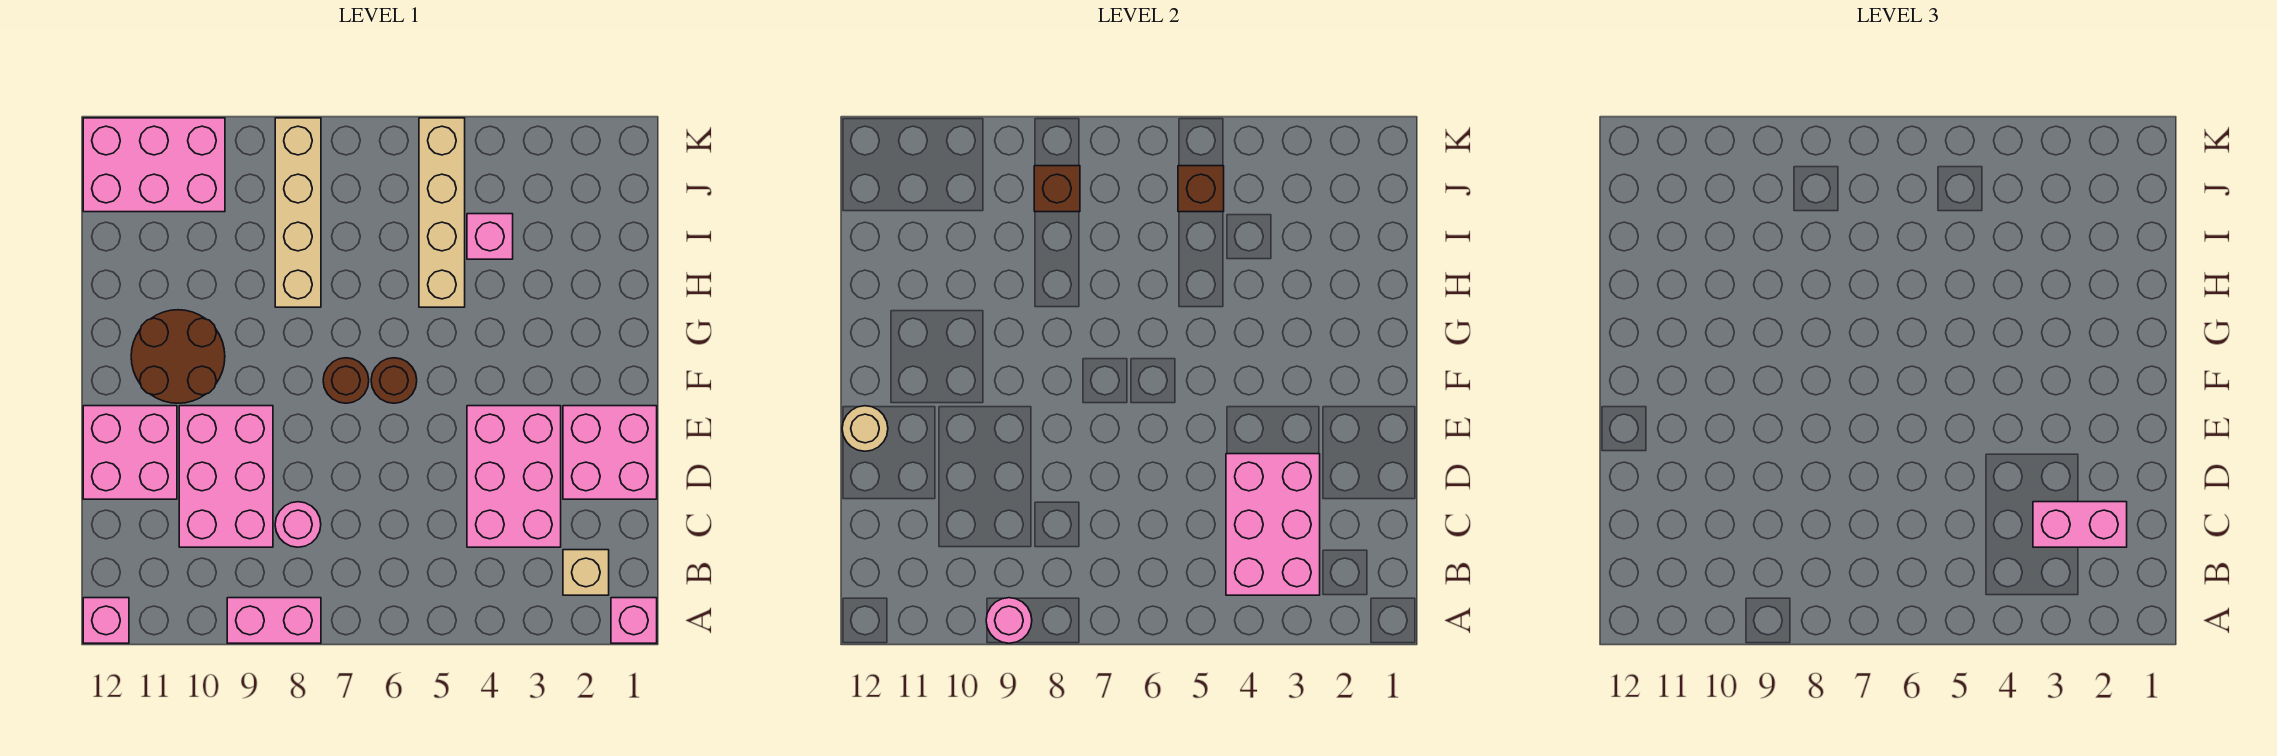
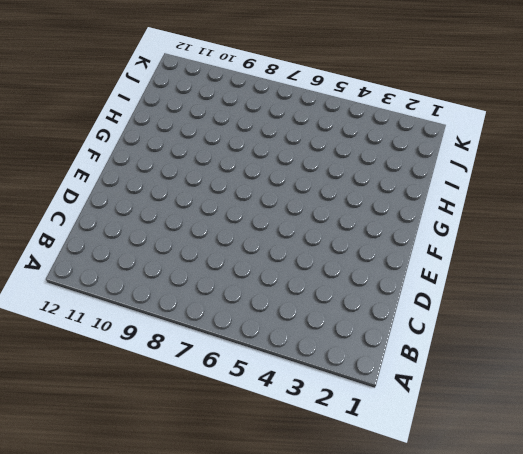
none -> pink brick A1 level 1
none -> pink brick A8:A9 level 1
none -> pink brick A12 level 1

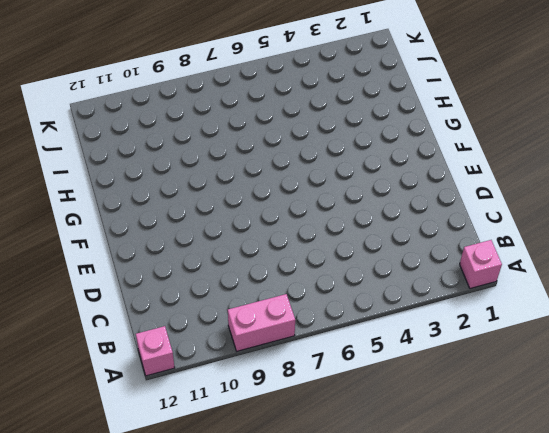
none -> tan brick B2 level 1
none -> pink brick C3:E4 level 1
none -> pink round brick C8 level 1

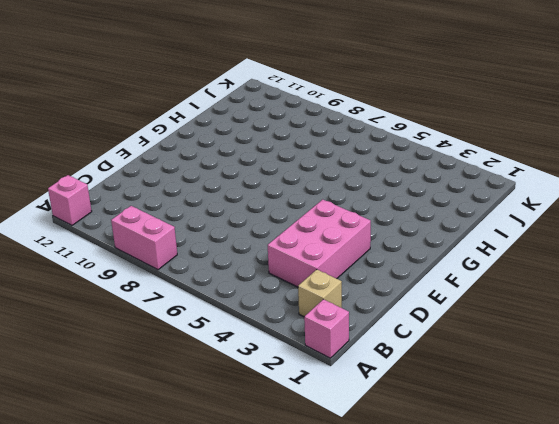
none -> pink round brick C8 level 1
none -> pink brick C9:E10 level 1
none -> pink brick D1:E2 level 1

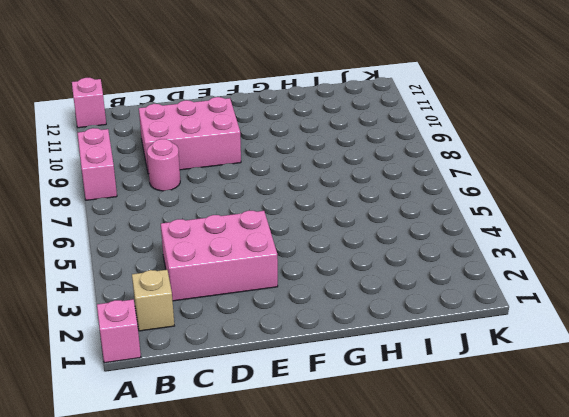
none -> pink brick D1:E2 level 1
none -> pink brick D11:E12 level 1
none -> brown round brick F6 level 1

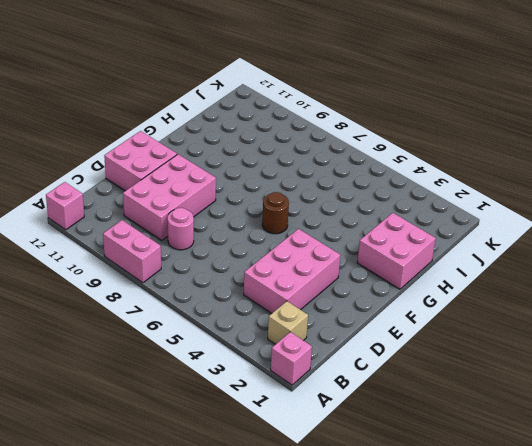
pink brick G1:H2 level 1 -> pink brick D1:E2 level 1
none -> brown round brick F7 level 1
none -> brown round brick F10:G11 level 1
none -> tan brick H5:K5 level 1

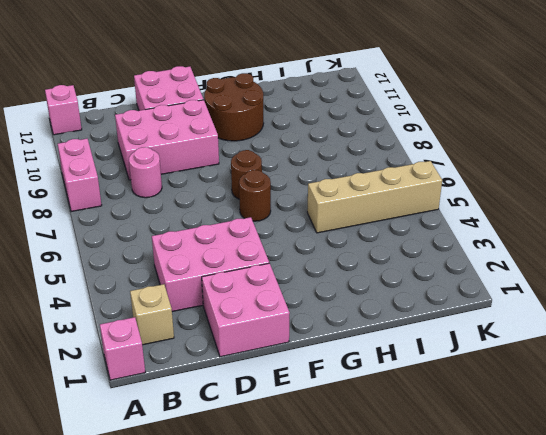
none -> tan brick H8:K8 level 1
none -> pink brick I4 level 1
none -> pink brick J10:K12 level 1

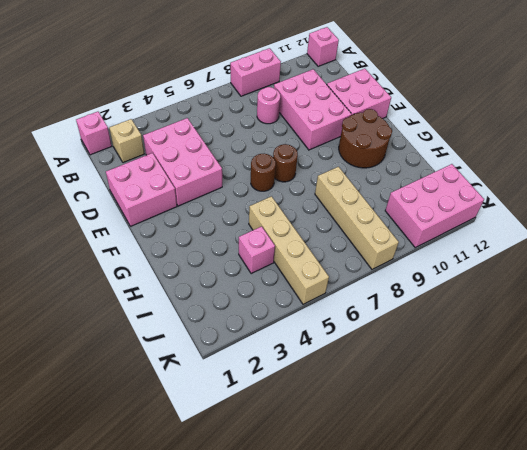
none -> pink round brick A9 level 2
none -> pink brick B3:D4 level 2
none -> tan round brick E12 level 2

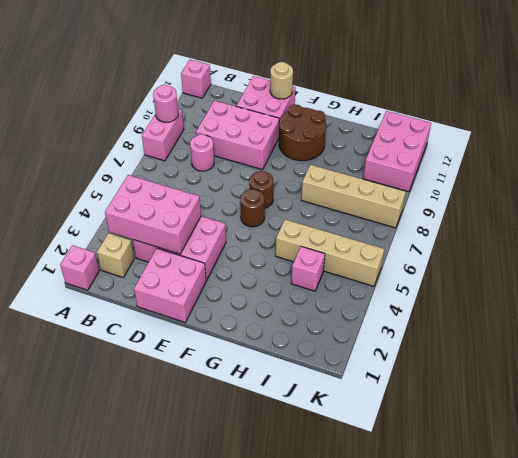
none -> brown brick J5 level 2
none -> brown brick J8 level 2
none -> pink brick C2:C3 level 3

